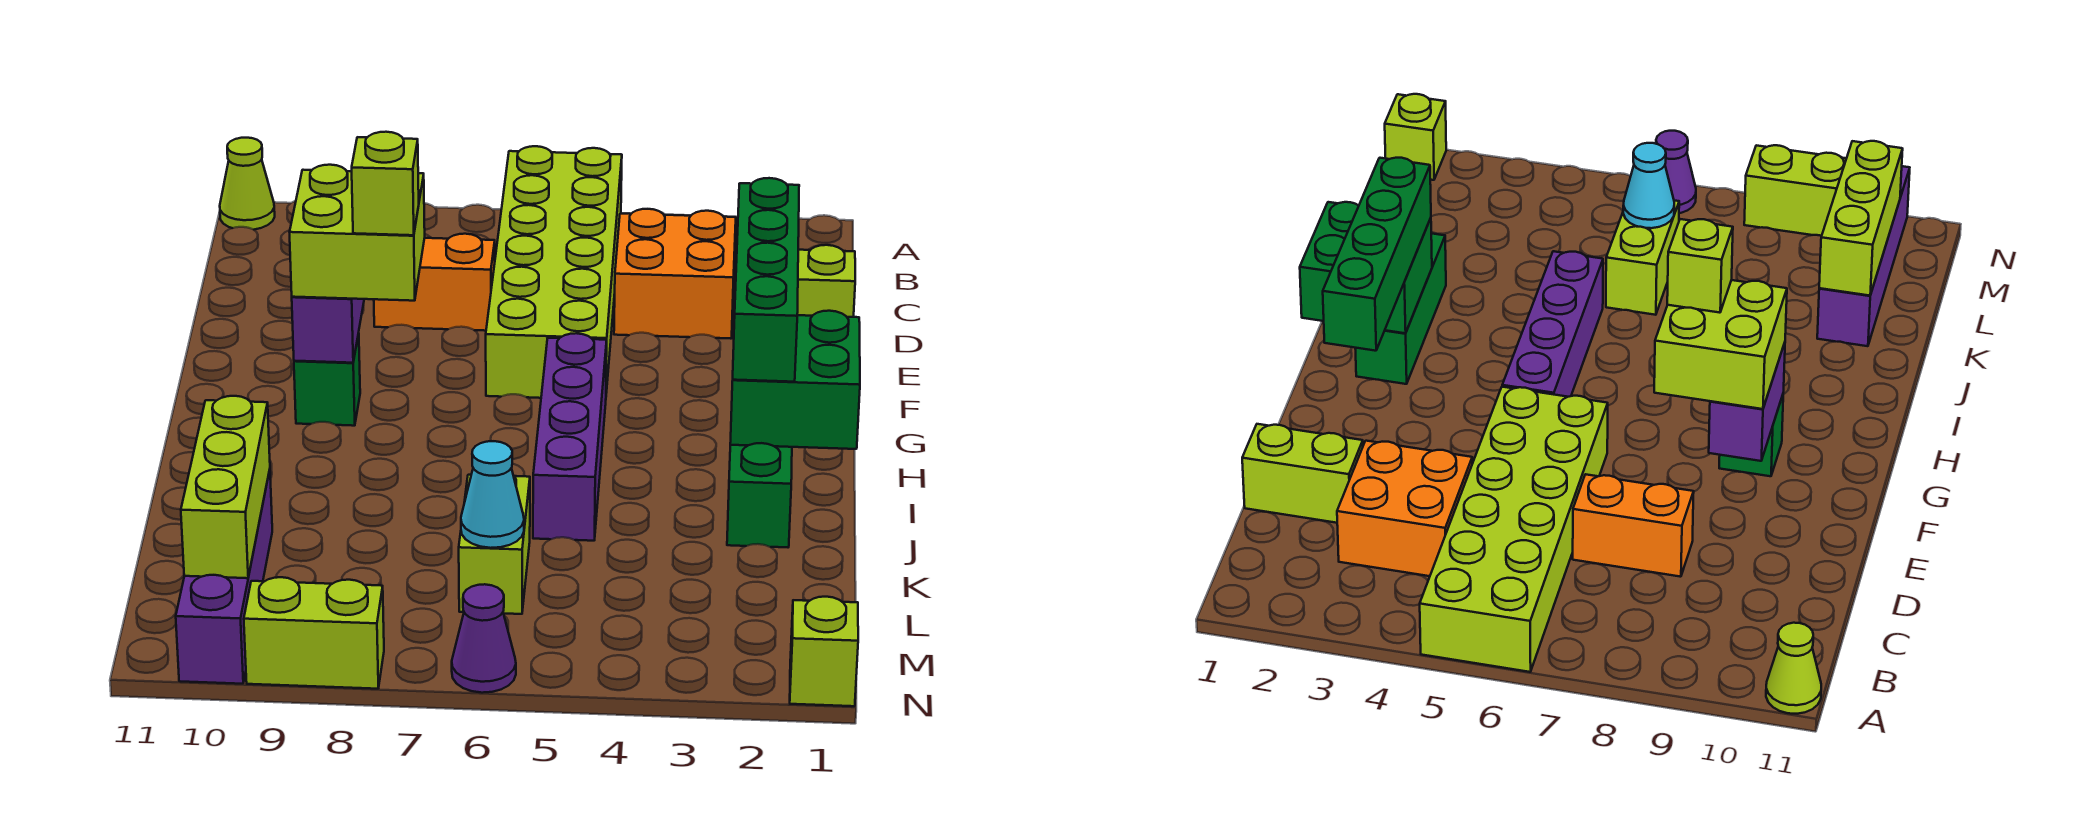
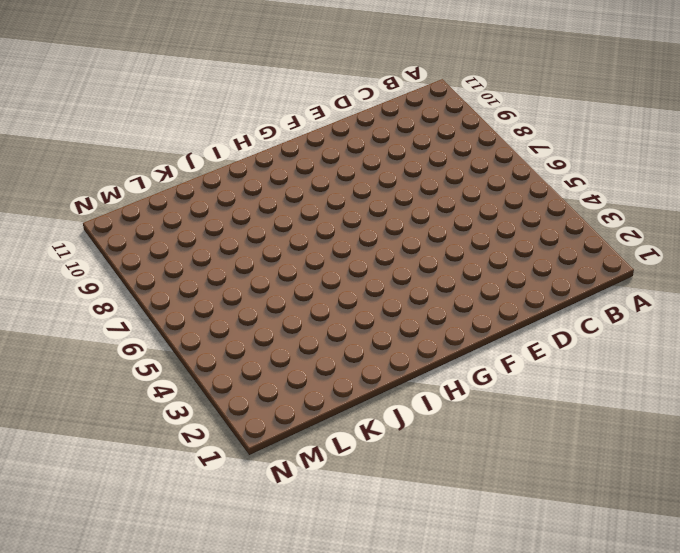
none -> lime brick A5:F6 level 1
none -> lime cone A11 level 1
none -> orange brick C3:D4 level 1

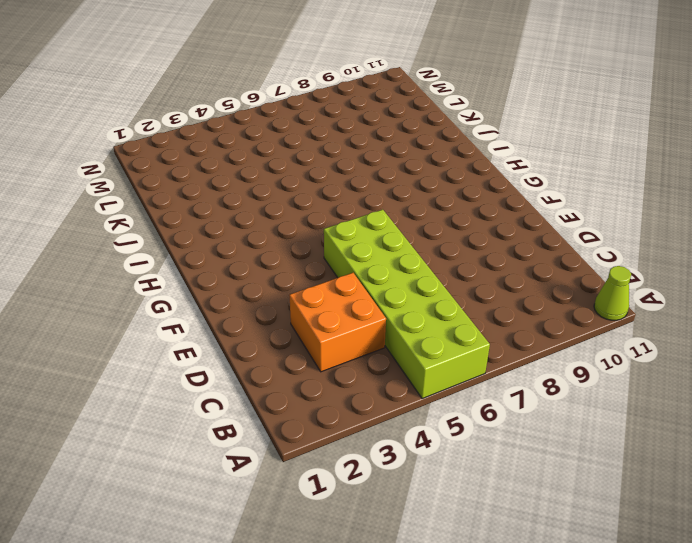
none -> lime brick D1:D2 level 1
none -> orange brick D7:D8 level 1
none -> purple brick G5:J5 level 1

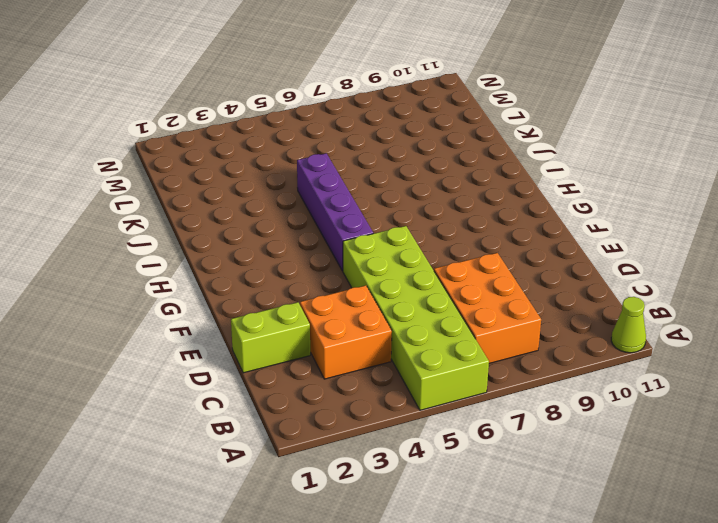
orange brick B7:D8 level 1 -> orange brick D7:D8 level 1
none -> green brick G9 level 1
none -> green brick H2:J2 level 1
none -> lime brick K6:L6 level 1

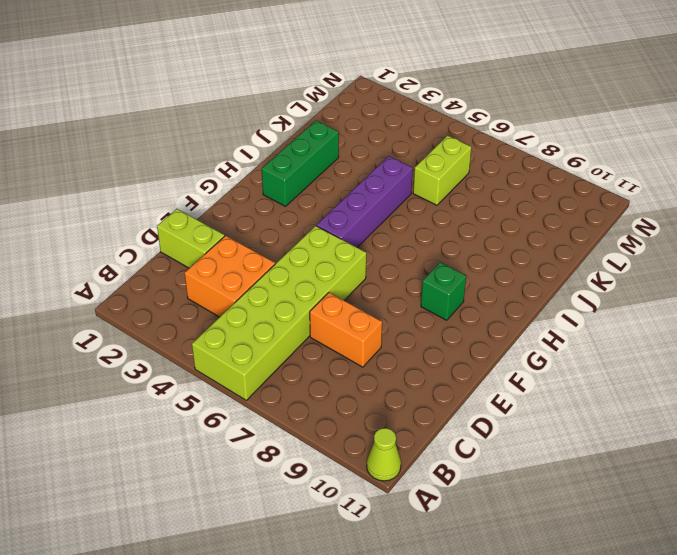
none -> purple brick K10:N10 level 1
none -> lime brick N1 level 1
none -> purple cone N6 level 1

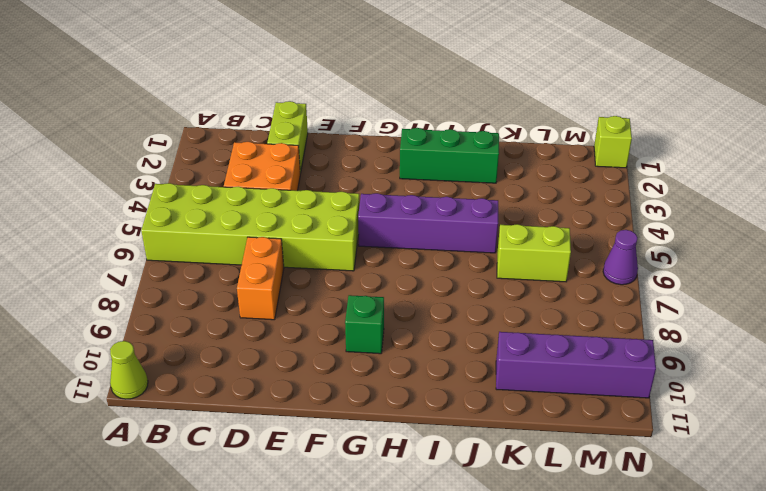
none -> lime brick N8:N9 level 1
none -> purple brick F9:G9 level 2
none -> green brick H1:I2 level 2

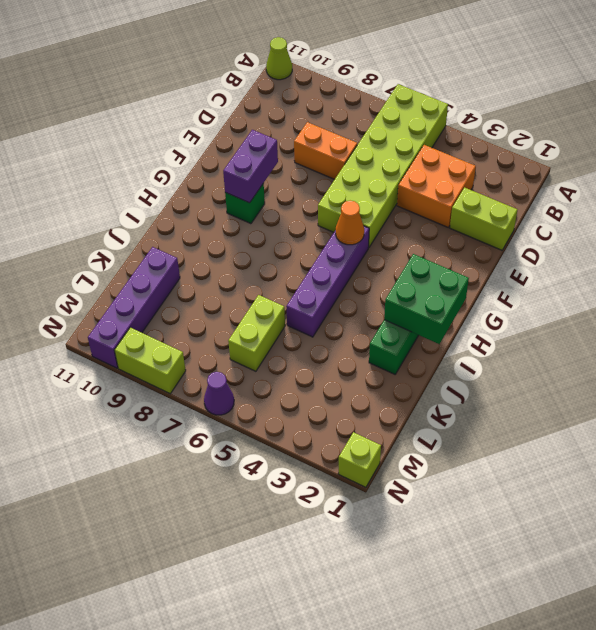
orange cone G5 level 2 -> none
none -> lime brick K10:M10 level 2
none -> cyan cone L6 level 2
none -> green brick F2:I2 level 3

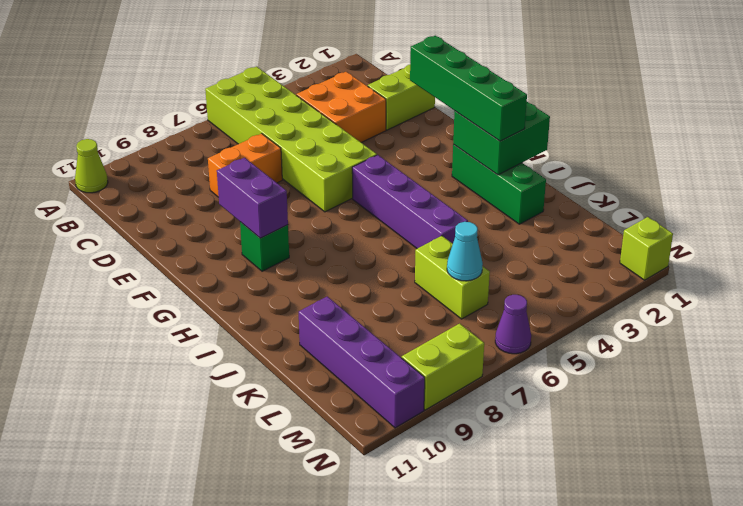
none -> lime brick K10:M10 level 2
none -> lime brick F8:G9 level 3
none -> lime brick G8 level 4

